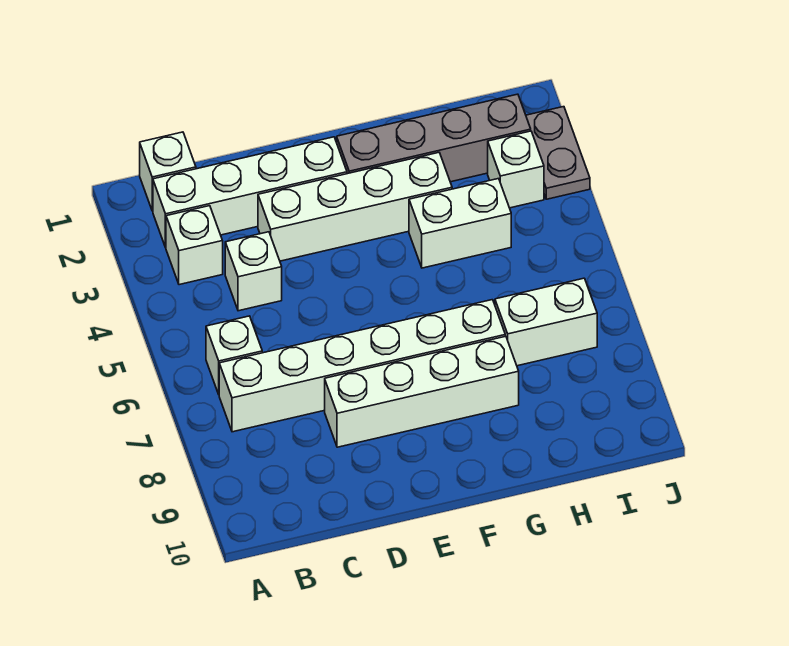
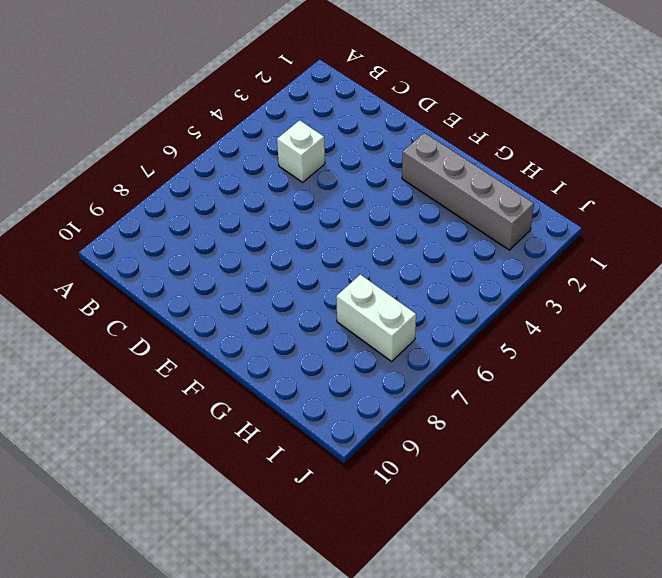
none -> white brick B1 level 1
none -> white brick B2:E2 level 1
none -> white brick B3 level 1

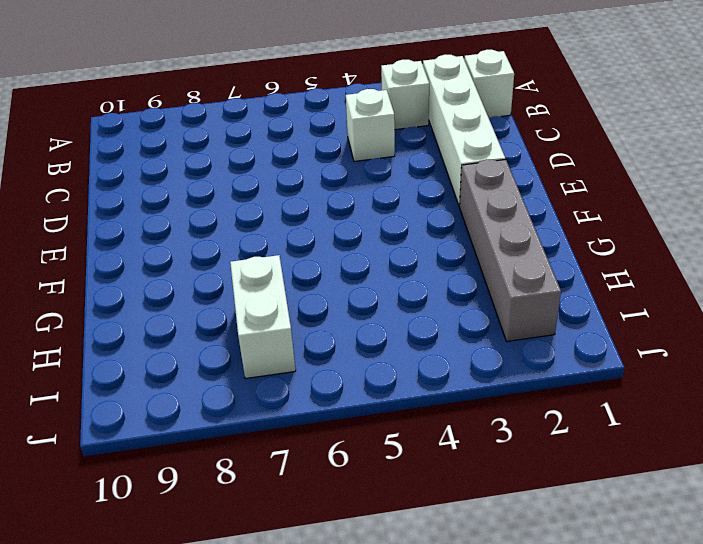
none -> white brick B6 level 1
none -> white brick B7:G7 level 1
none -> white brick D3:G3 level 1

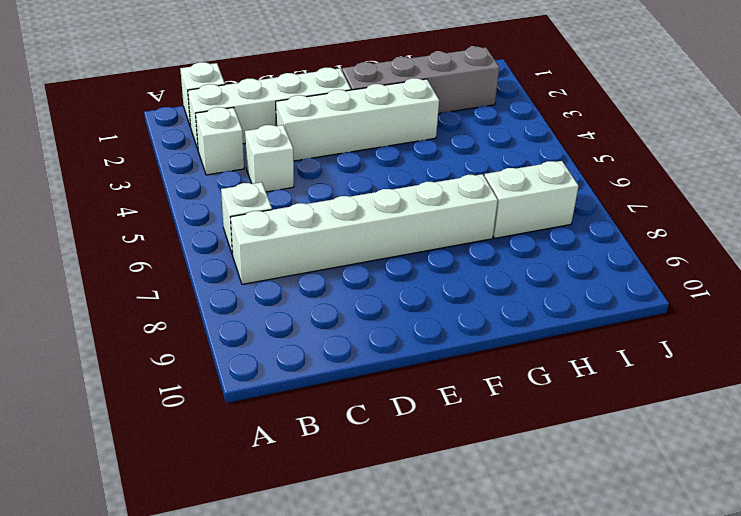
none -> white brick D8:G8 level 1
none -> white brick G4:H4 level 1
none -> white brick I3 level 1

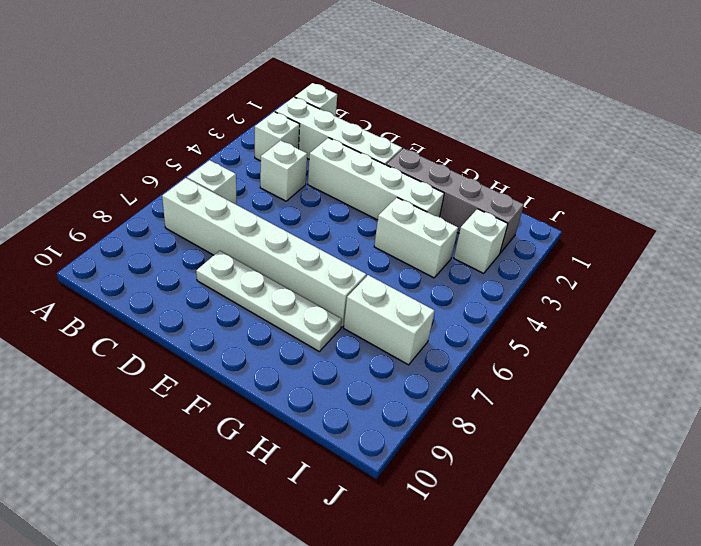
white plate D8:G8 level 1 -> white brick D8:G8 level 1
none -> grey plate J2:J3 level 1

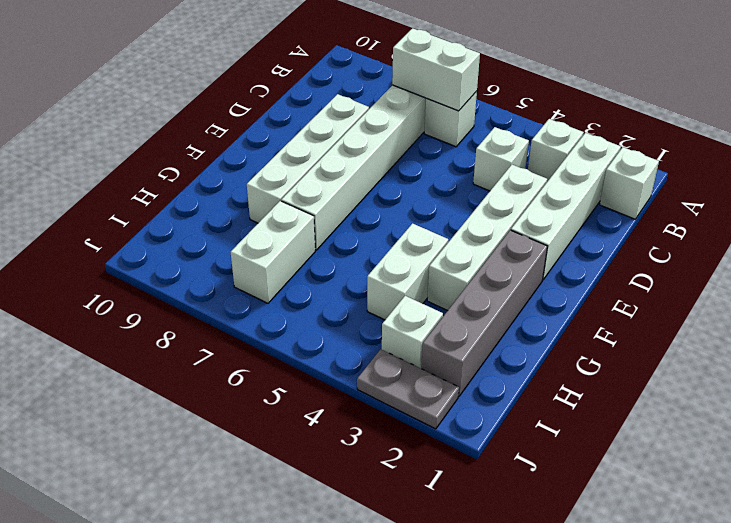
white brick B6:B7 level 2 -> none

